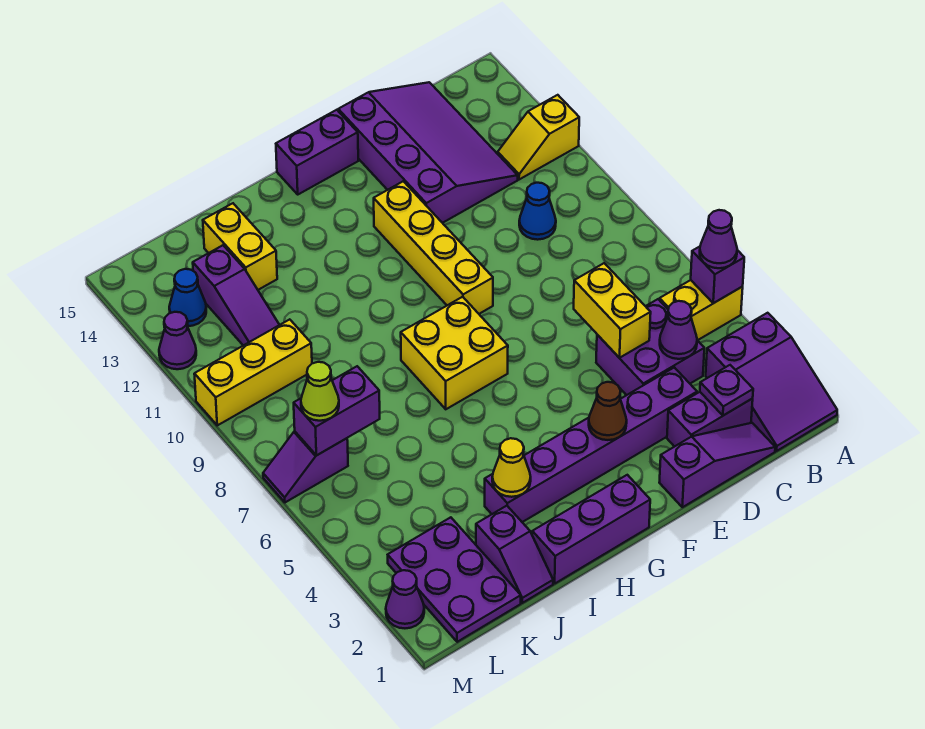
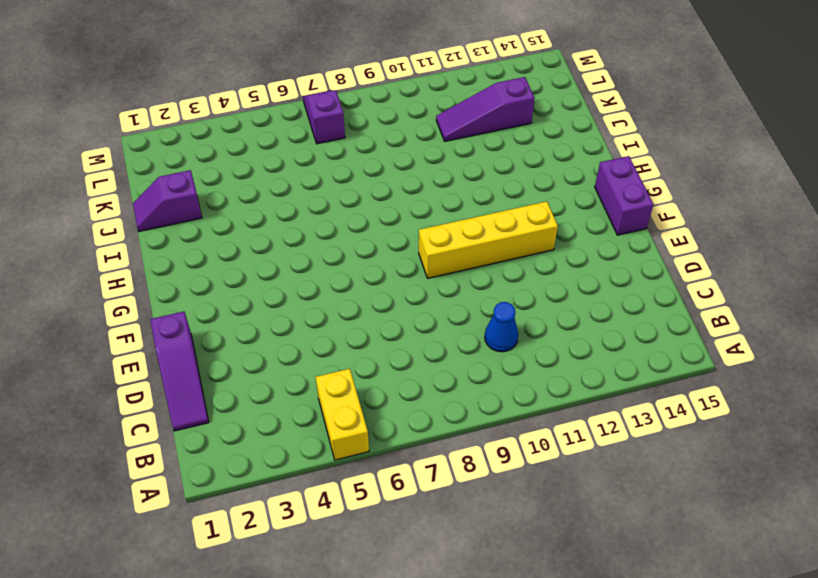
none -> purple slope A1:B3 level 1 top 3
none -> yellow slope A12:B12 level 1 top A
none -> purple brick C2:D2 level 1
none -> purple brick C4:D5 level 1

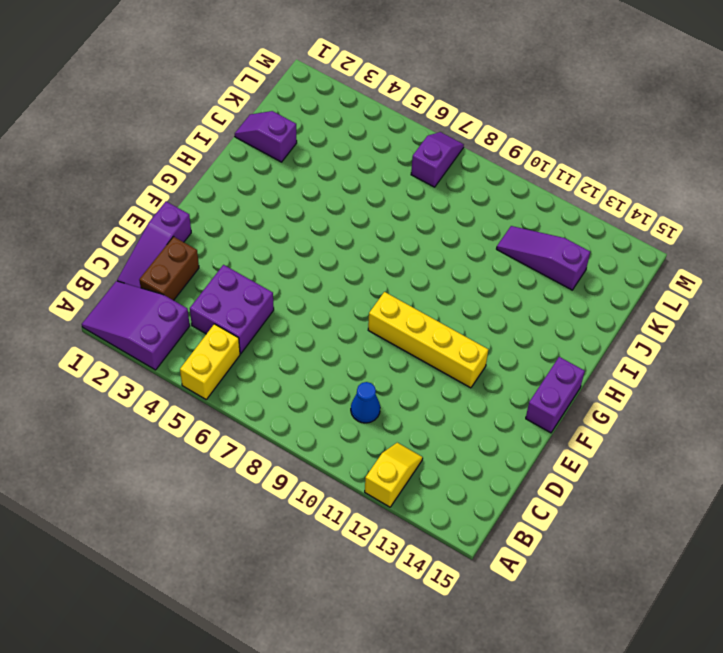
brown brick C2:D2 level 1 -> purple brick C2:D2 level 1
none -> purple slope C12:E15 level 1 top E
none -> purple brick D3:I3 level 1
none -> purple brick G1:I1 level 1
none -> yellow brick G7:H8 level 1

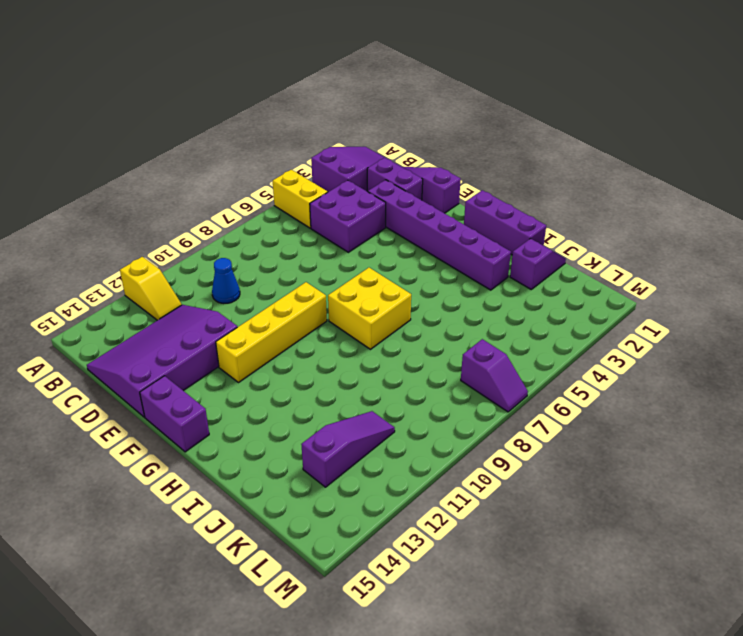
none -> yellow brick J13:J14 level 1
none -> purple plate K1:L3 level 1
none -> yellow brick K10:M10 level 1
none -> blue cone L13 level 1

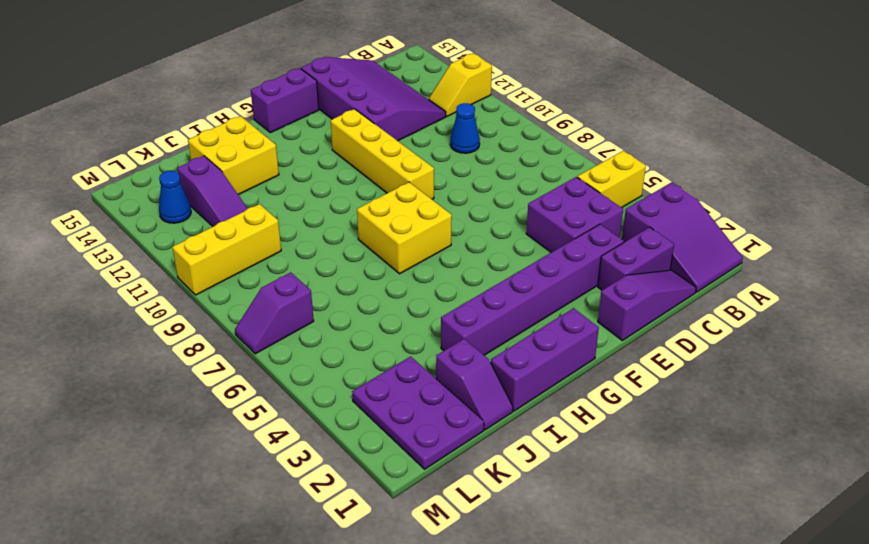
yellow brick I13:J14 level 1 -> yellow brick J13:J14 level 1
none -> purple cone M2 level 1
none -> purple cone M12 level 1
none -> purple brick A5 level 2
none -> purple plate C2 level 2

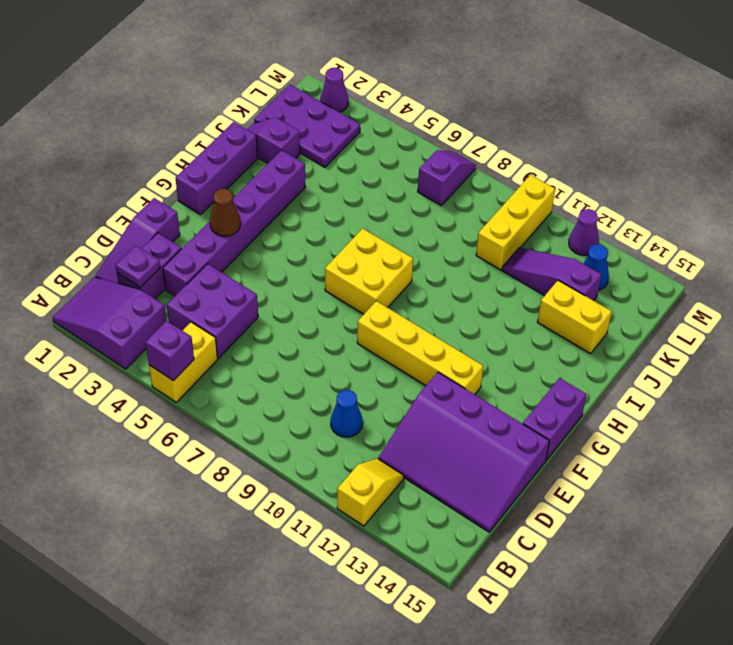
none -> purple cone C4 level 2
none -> yellow brick D5:D6 level 2
none -> yellow cone I3 level 2
none -> purple brick K7:L7 level 2

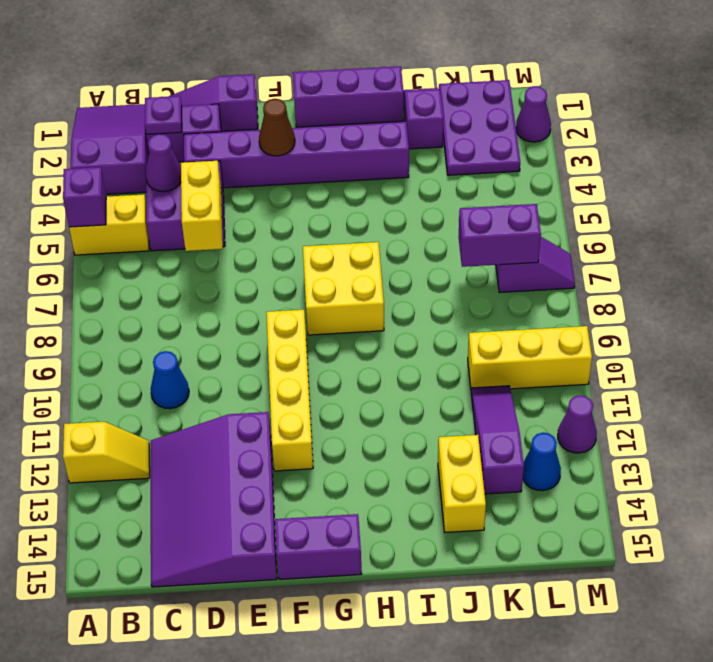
none -> yellow cone I3 level 2
none -> purple cone A5 level 3
none -> lime cone L7 level 3

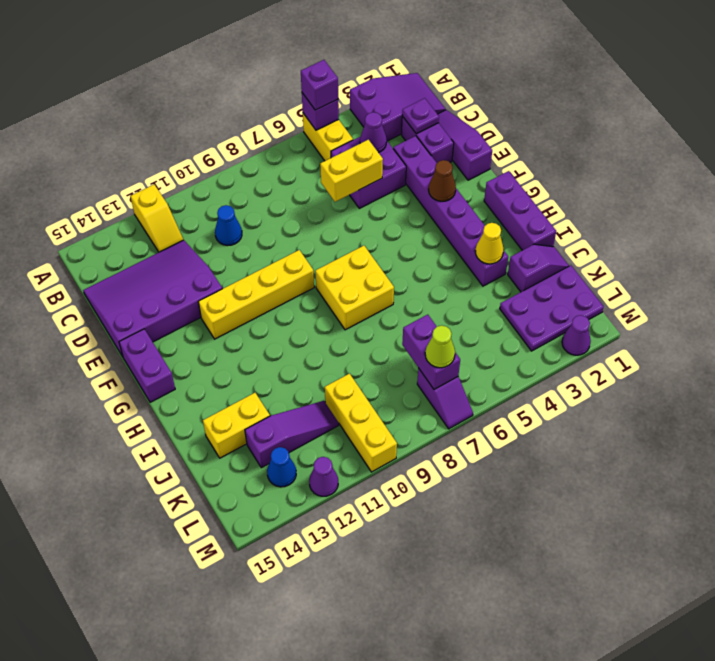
purple brick A5 level 3 -> purple cone A5 level 3

